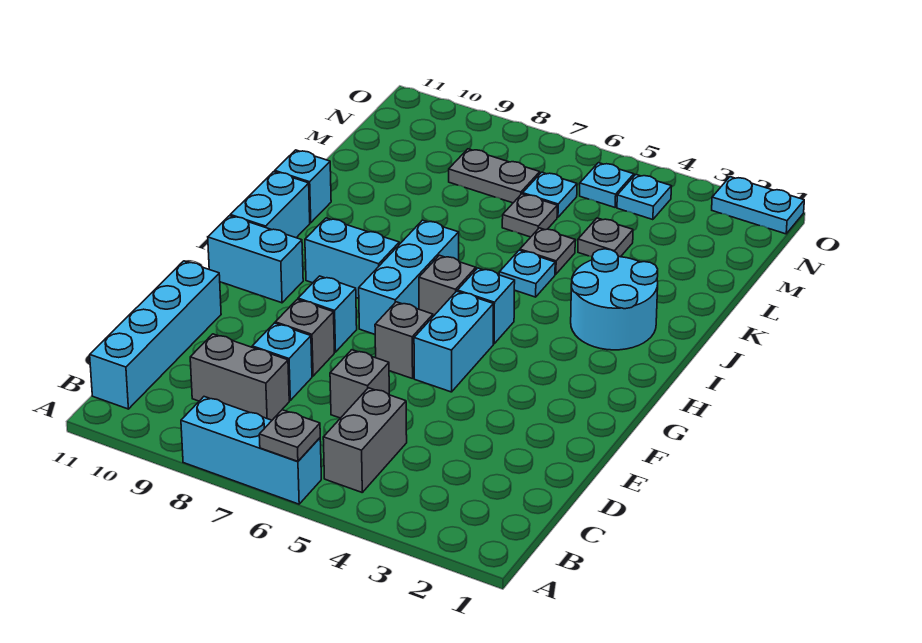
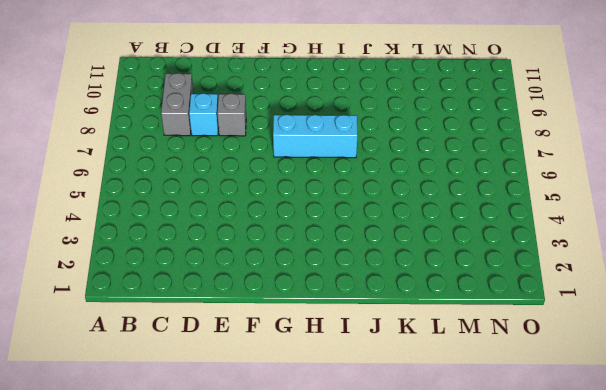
none -> cyan brick A6:A8 level 1
none -> grey brick B5:C5 level 1
none -> cyan brick B11:E11 level 1

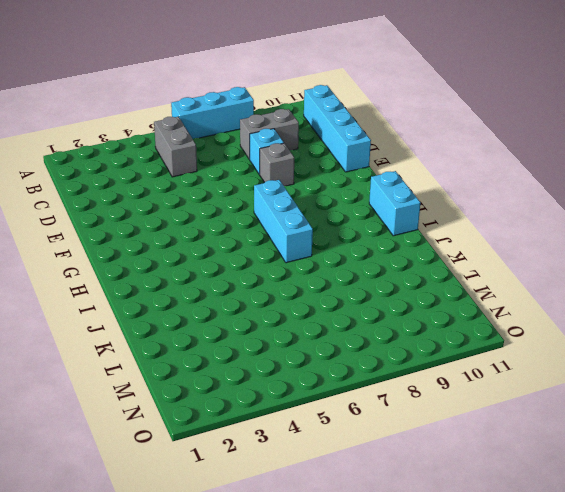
none -> grey brick D6 level 1
none -> cyan brick F5:G5 level 1
none -> grey brick F6 level 1

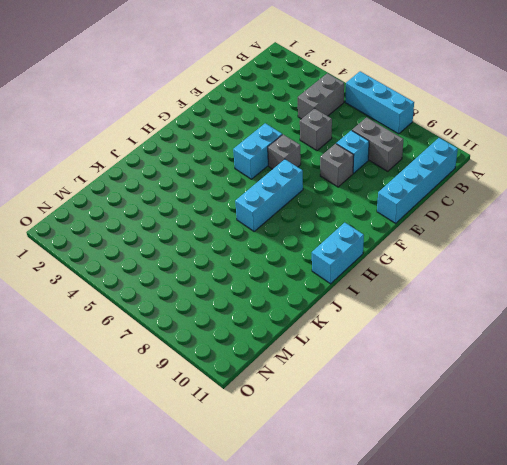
none -> cyan brick F8 level 1
none -> cyan brick G10:G11 level 1
none -> cyan brick H5 level 1

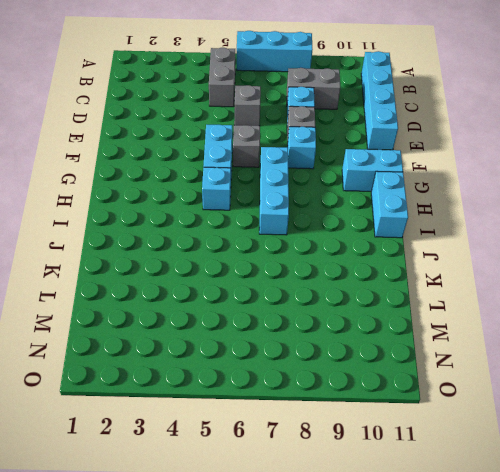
none -> grey brick H6 level 1
none -> cyan brick H8:H9 level 1
none -> cyan round brick I2:J3 level 1

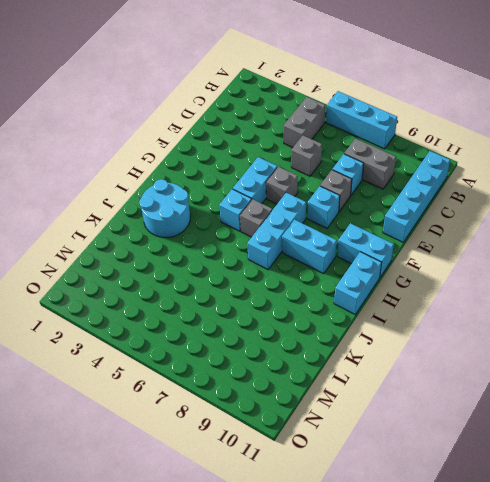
none -> cyan plate J5 level 1
none -> cyan brick J11 level 1
none -> grey plate K5 level 1

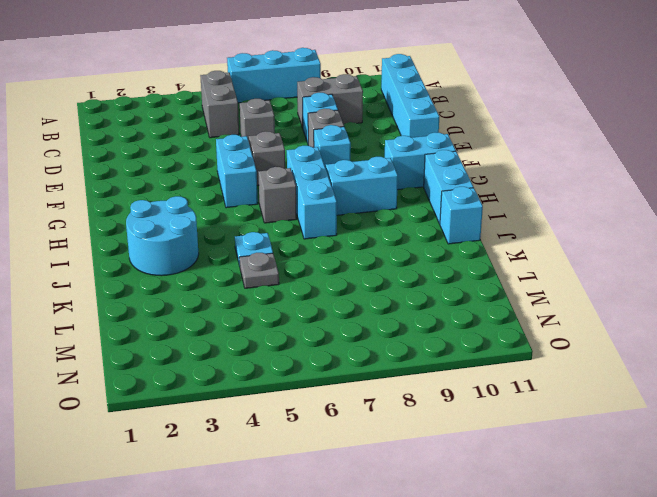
none -> cyan brick H5 level 1
none -> grey plate L4 level 1
none -> grey plate L6 level 1

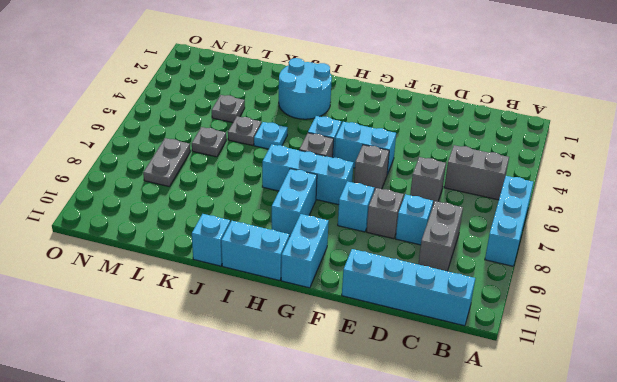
none -> cyan plate M6 level 1
none -> cyan plate N4 level 1
none -> cyan plate N5 level 1

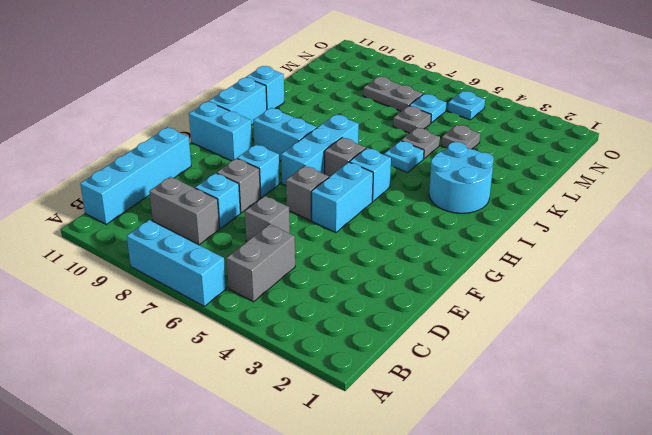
none -> cyan plate N4 level 1
none -> cyan plate O1:O2 level 1
none -> grey plate A6 level 2

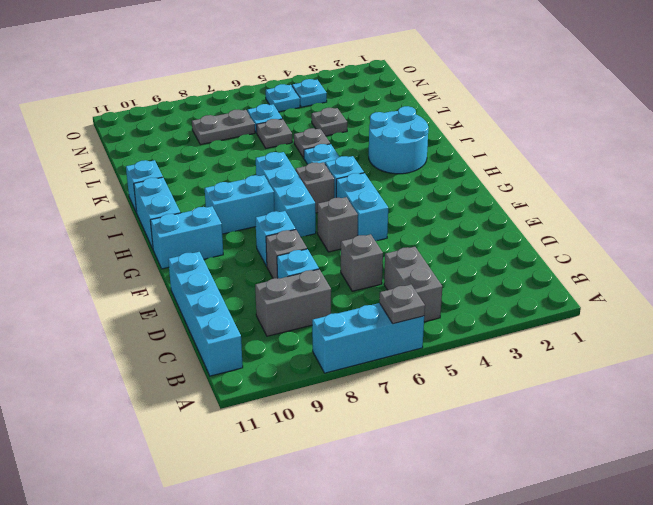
none -> cyan plate O1:O2 level 1

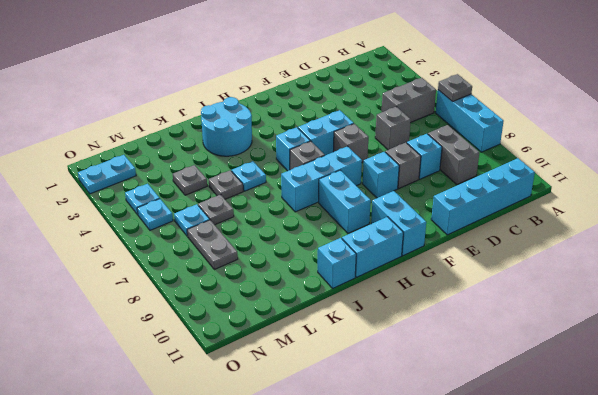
cyan plate N2:O2 level 1 -> cyan plate O1:O2 level 1

